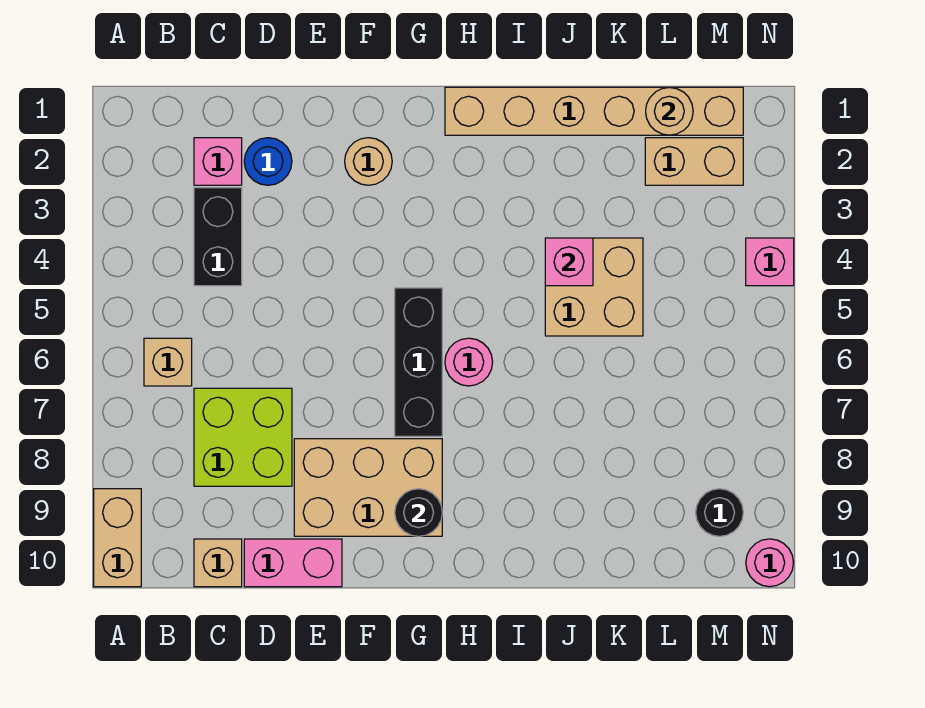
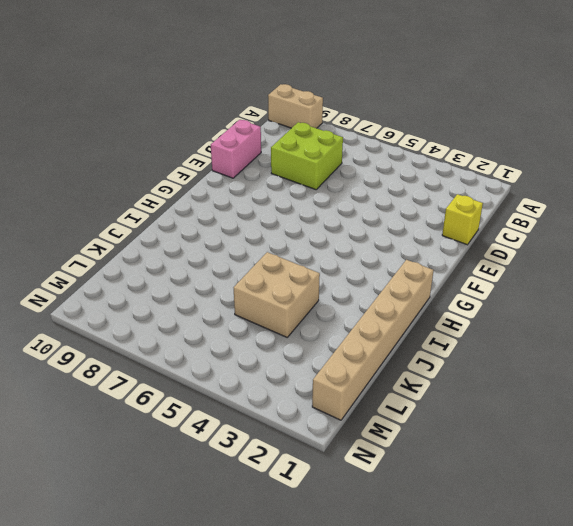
yellow brick D1 level 1 -> none
none -> tan brick B6 level 1
none -> pink brick C2 level 1
none -> black brick C3:C4 level 1

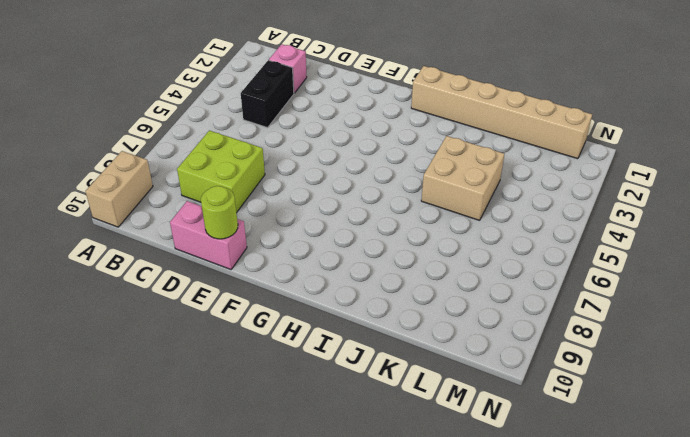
lime round brick E10 level 2 -> none
none -> tan brick B6 level 1
none -> tan brick C10 level 1
none -> blue round brick D2 level 1

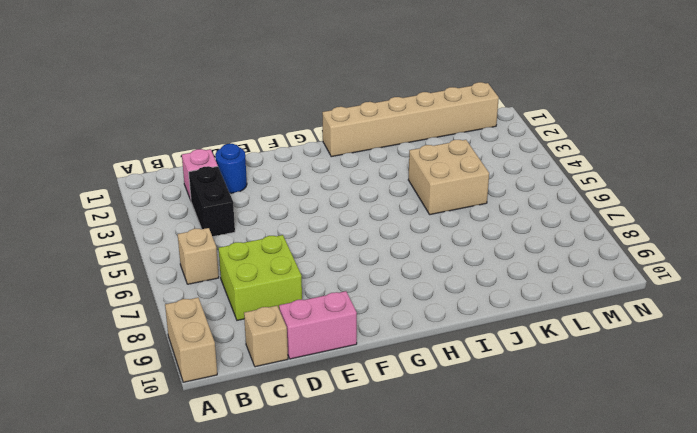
none -> tan brick E8:G9 level 1
none -> tan round brick F2 level 1
none -> black brick G5:G7 level 1

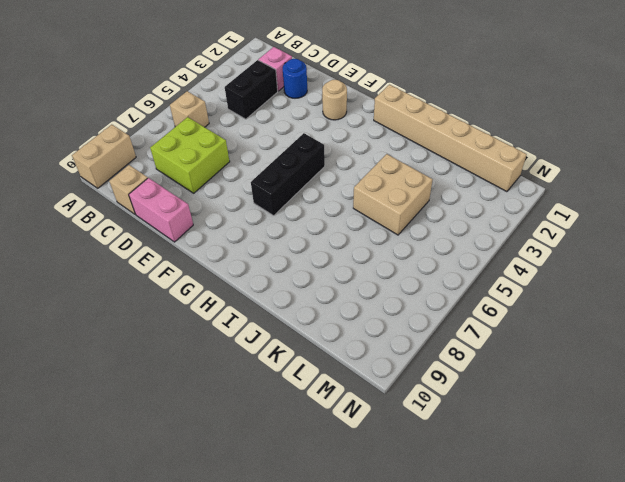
none -> tan brick E8:G9 level 1
none -> pink round brick H6 level 1
none -> tan brick L2:M2 level 1

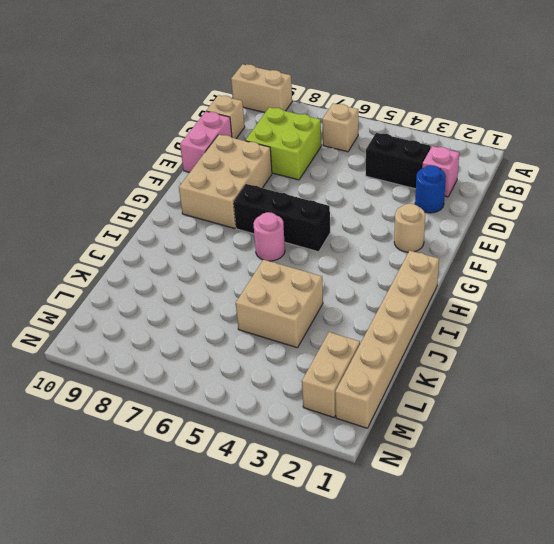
none -> black round brick M9 level 1
none -> pink brick N4 level 1
none -> pink round brick N10 level 1

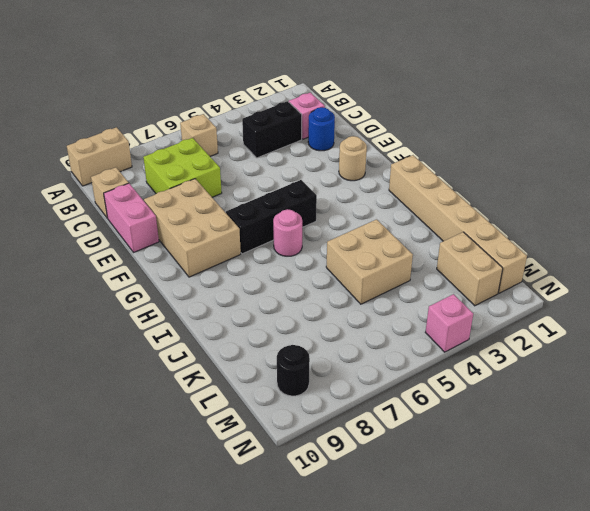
none -> pink round brick N10 level 1
none -> black round brick G9 level 2
none -> pink brick J4 level 2

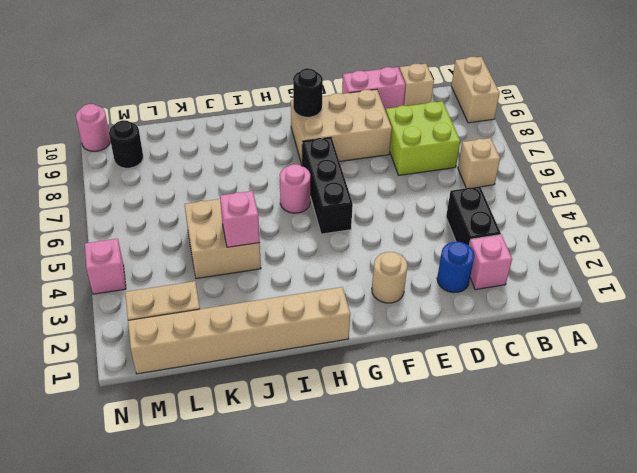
none -> tan round brick L1 level 2

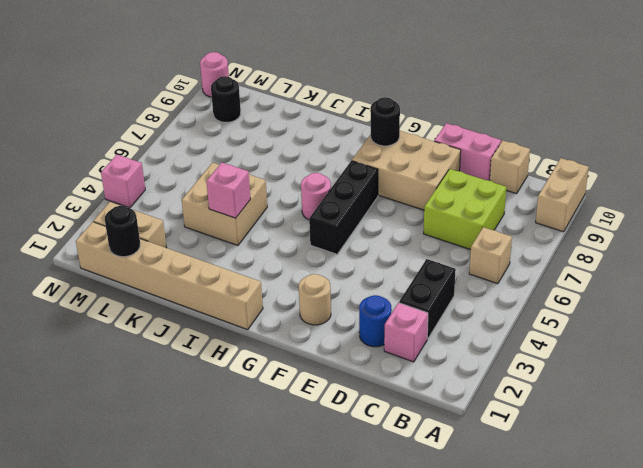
black round brick L1 level 2 -> tan round brick L1 level 2

